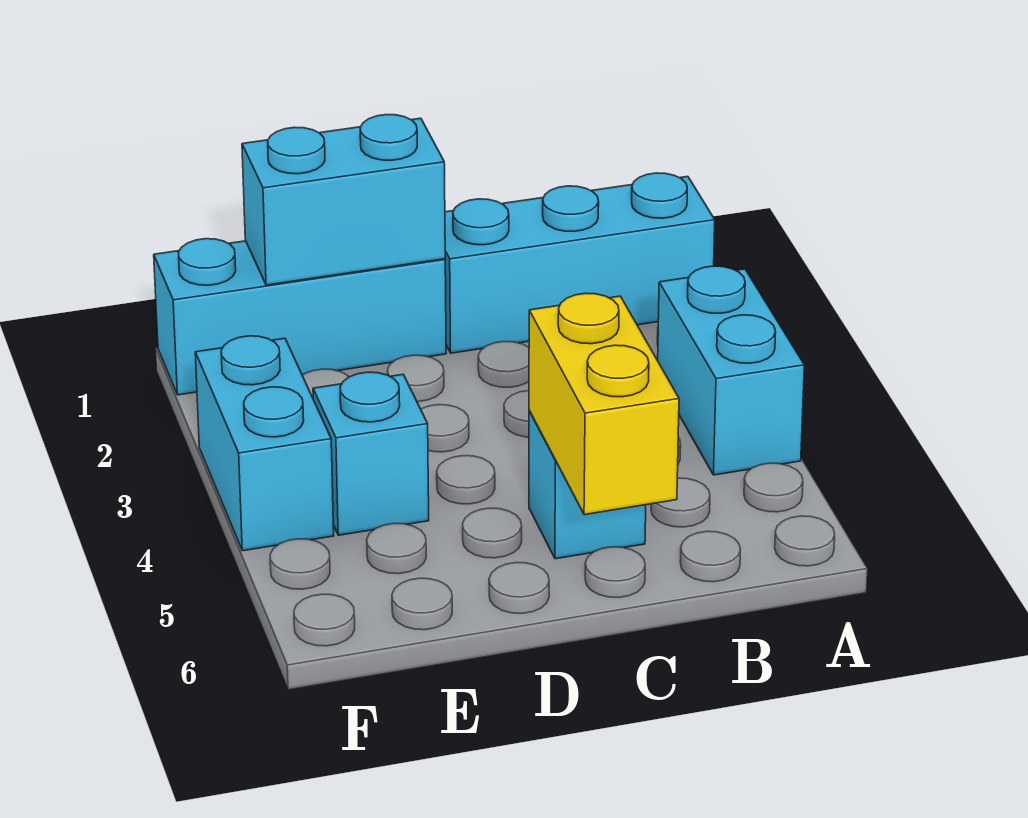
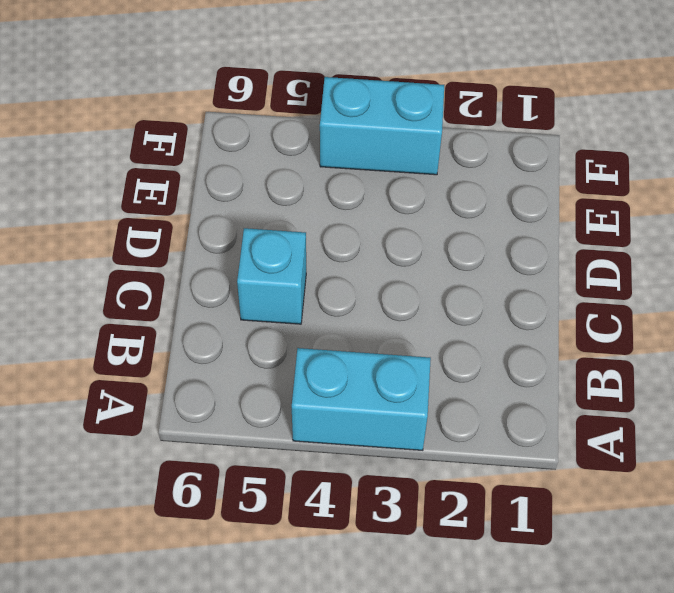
none -> cyan brick A1:C1 level 1
none -> cyan brick D1:F1 level 1

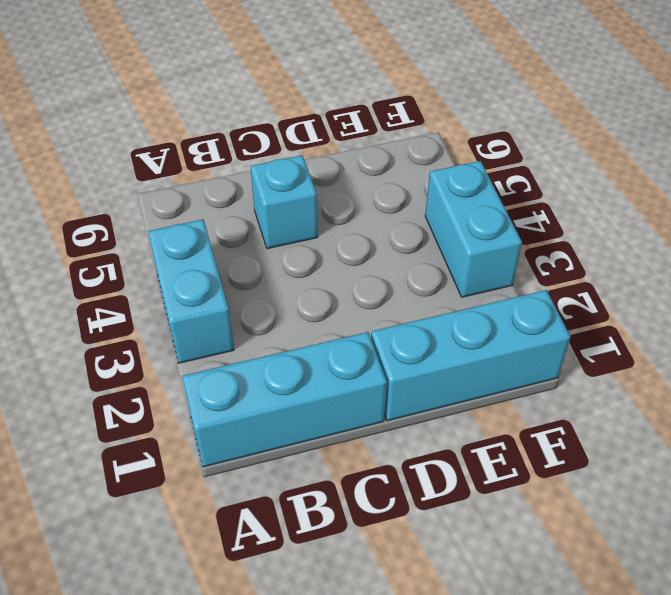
none -> cyan brick E4 level 1
none -> yellow brick C5:C6 level 2

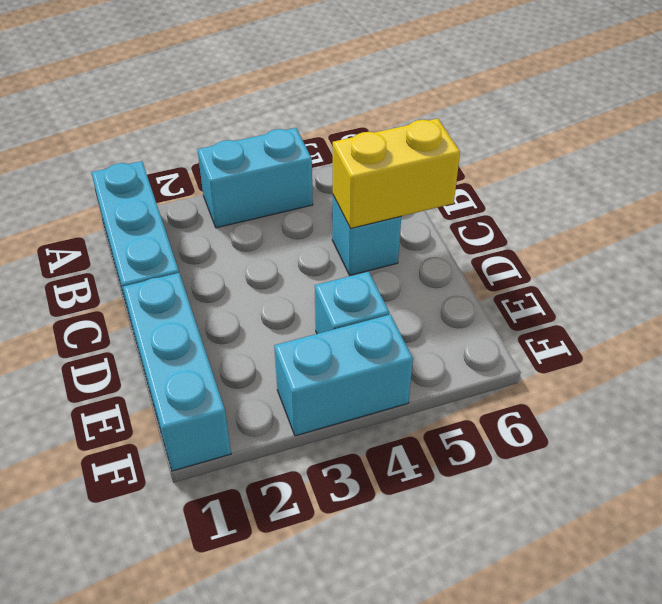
none -> cyan brick D1:E1 level 2

